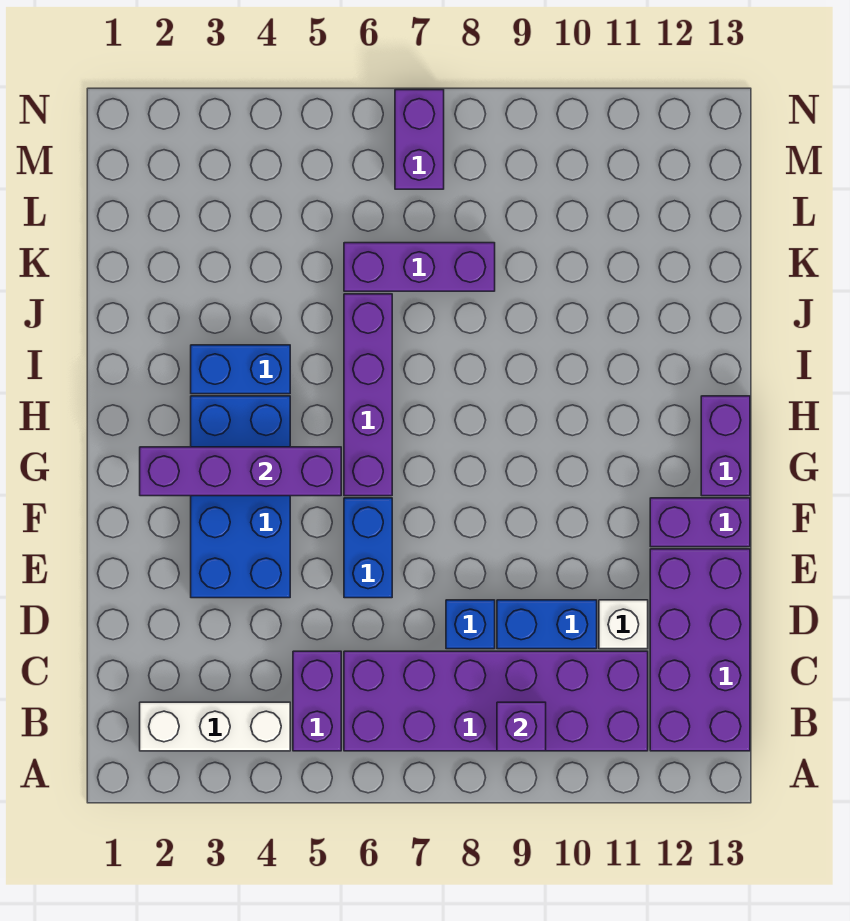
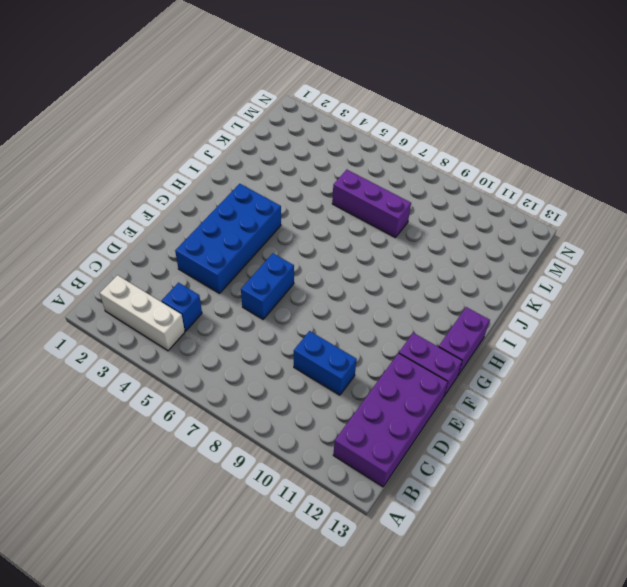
blue brick C4 level 1 -> blue brick D8 level 1
none -> purple brick B5:C5 level 1
none -> purple brick B6:C11 level 1
none -> white brick D11 level 1

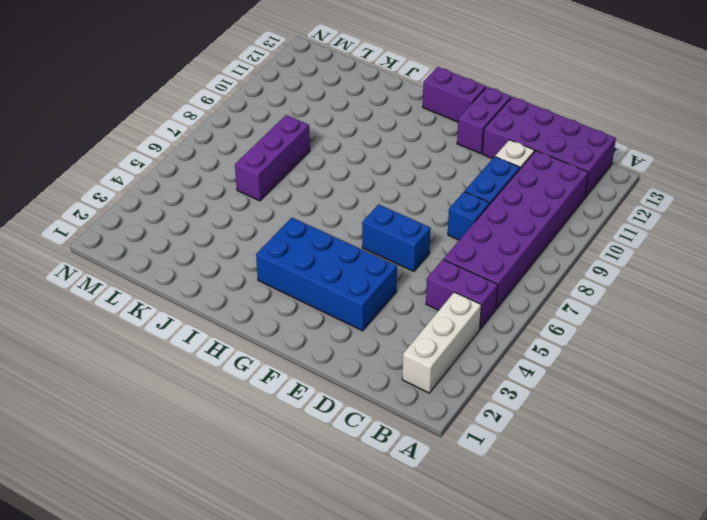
none -> purple brick G6:J6 level 1
none -> blue brick I3:I4 level 1
none -> purple brick M7:N7 level 1

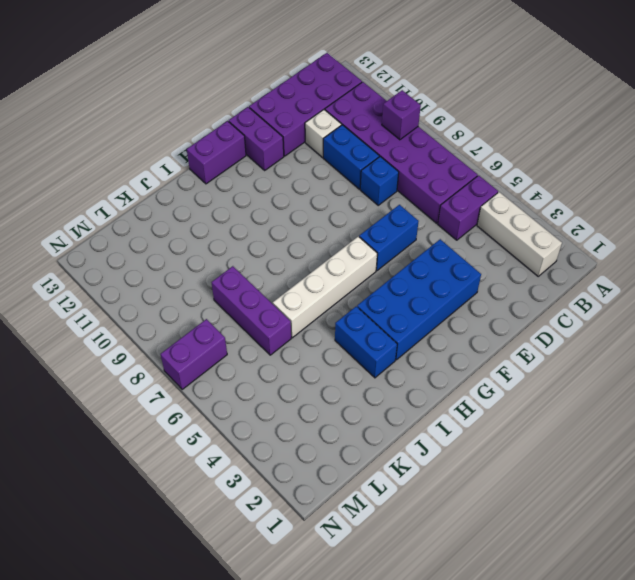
white brick G6:J6 level 1 -> purple brick G6:J6 level 1
none -> purple brick G2:G5 level 2

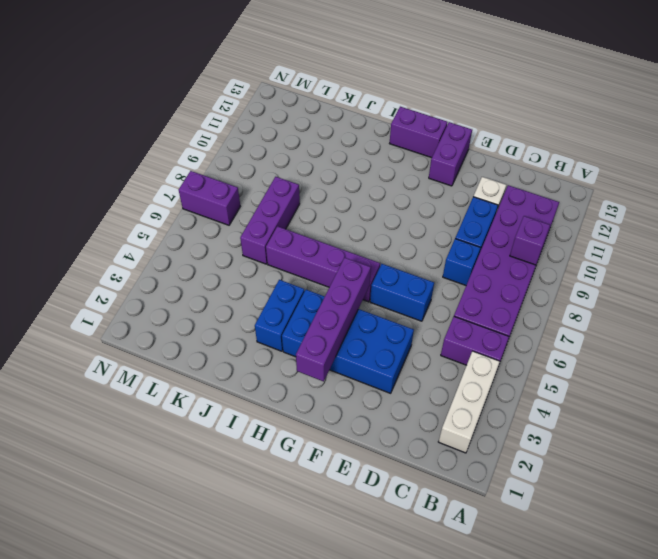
none -> purple brick B12:E13 level 1

